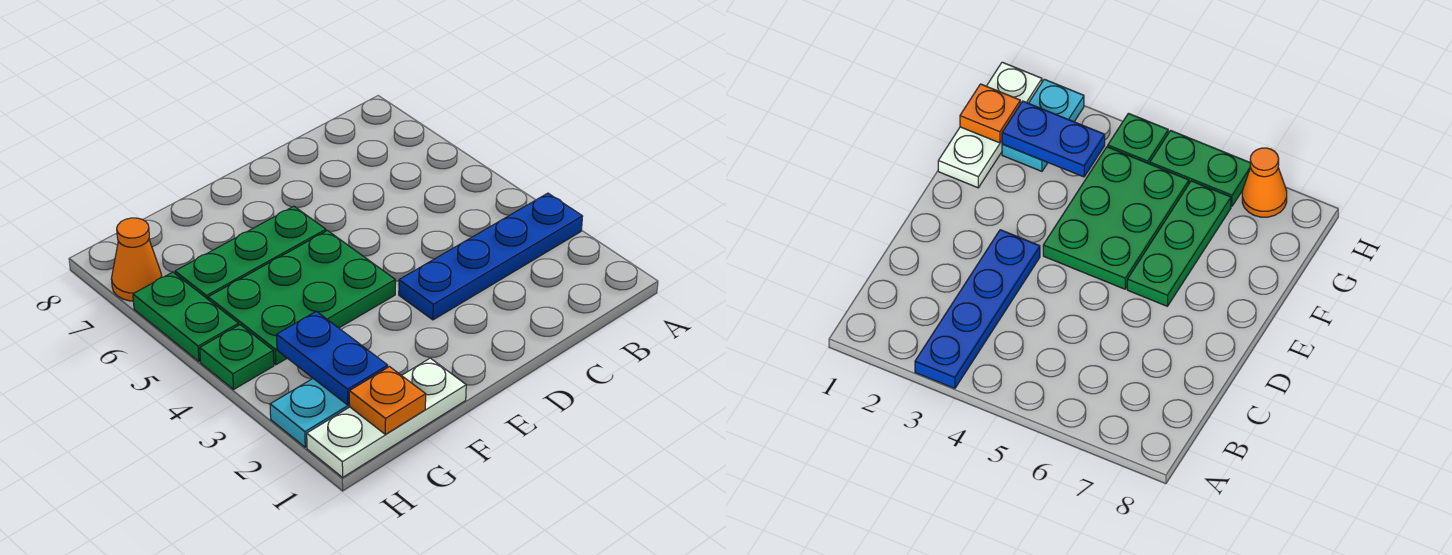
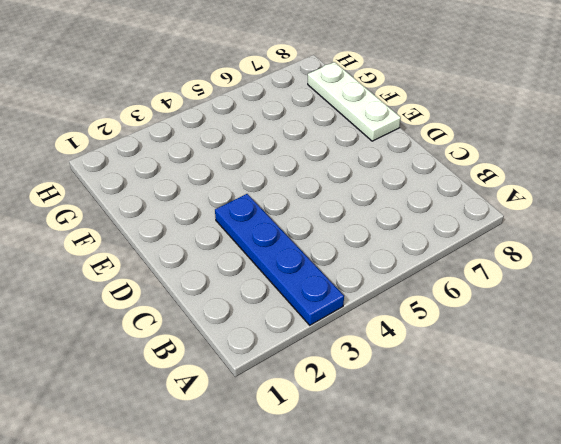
white plate E8:G8 level 1 -> white plate F1:H1 level 1
none -> green plate E4:G5 level 1
none -> green plate E6:G6 level 1

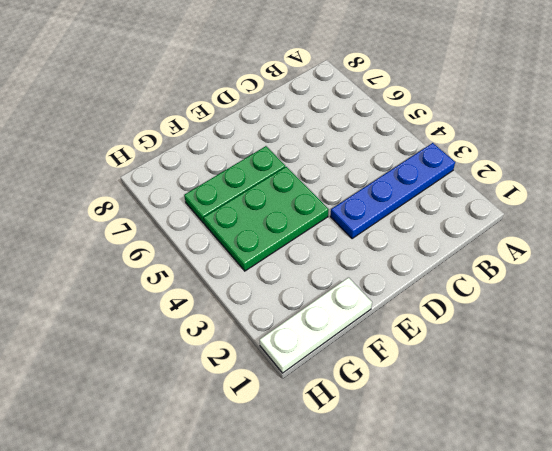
none -> cyan plate G2:H2 level 1
none -> green plate H4 level 1

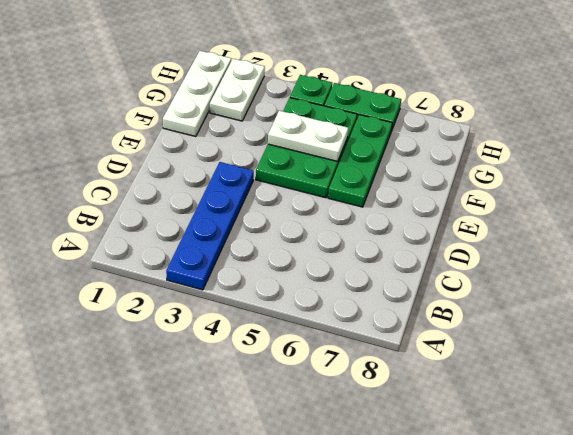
white plate F4:F5 level 2 -> none
white plate G2:H2 level 1 -> cyan plate G2:H2 level 1
none -> orange cone H7 level 1
none -> orange plate G1 level 2

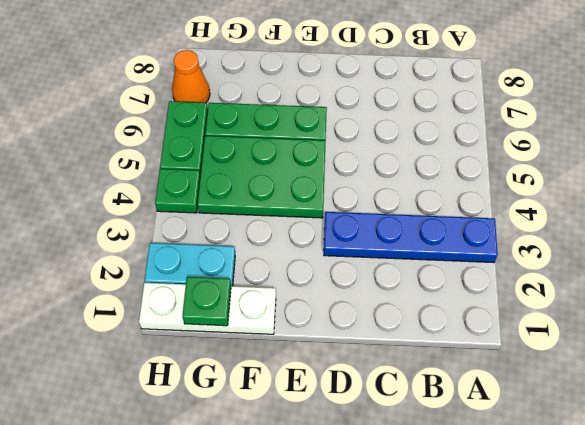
green plate G1 level 2 -> orange plate G1 level 2
none -> blue plate G2:G3 level 2

